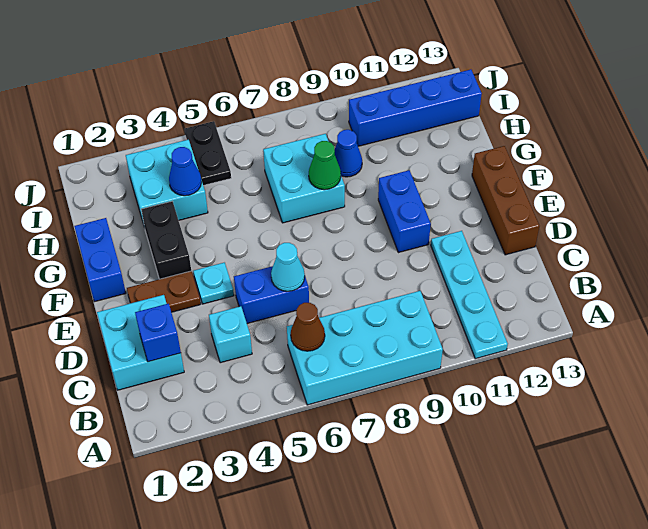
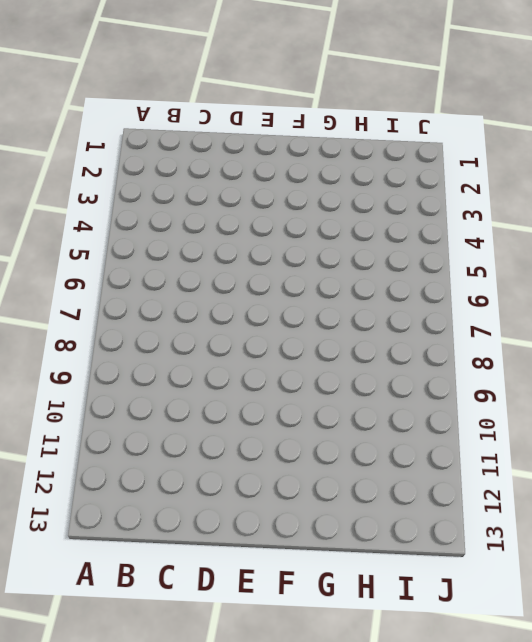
none -> cyan brick A6:B9 level 1
none -> cyan plate A11:D11 level 1
none -> cyan brick C1:D2 level 1

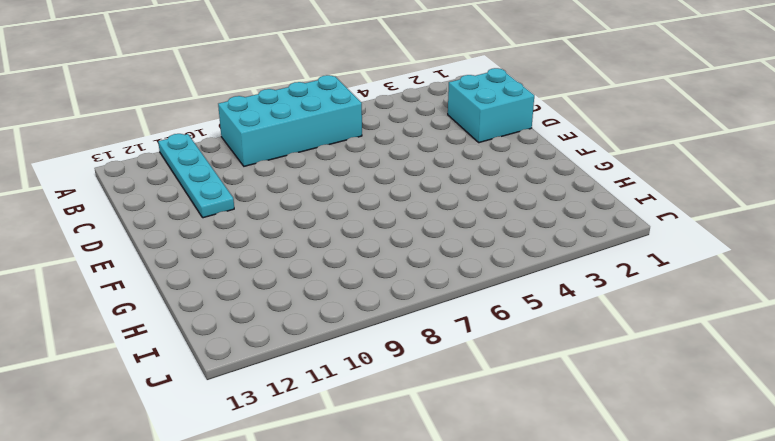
none -> cyan brick C4 level 1
none -> blue brick D5:D6 level 1
none -> brown brick D13:F13 level 1

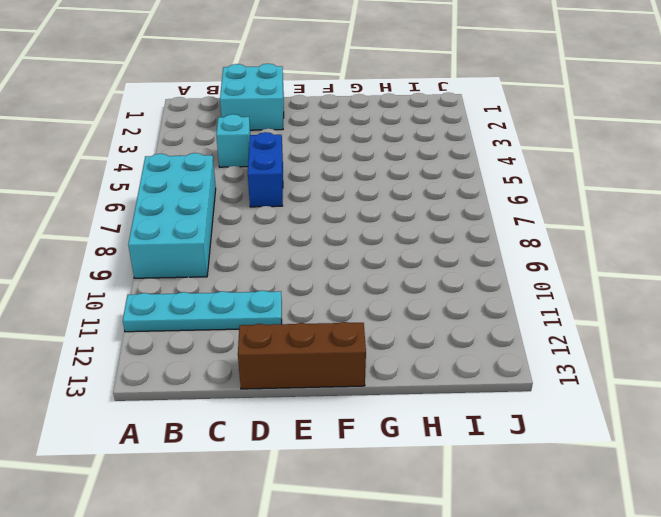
none -> brown plate E2:E3 level 1
none -> cyan plate E4 level 1
none -> blue brick E10:F10 level 1

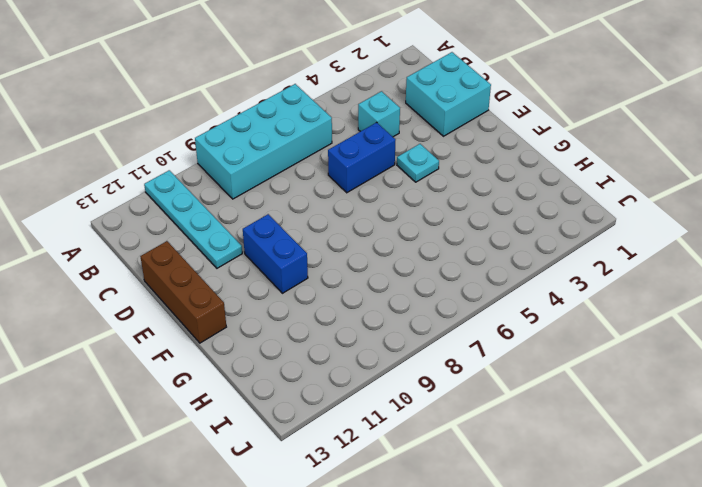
none -> brown plate E2:E3 level 1
none -> blue brick F1:G1 level 1
none -> black brick F3:G3 level 1

